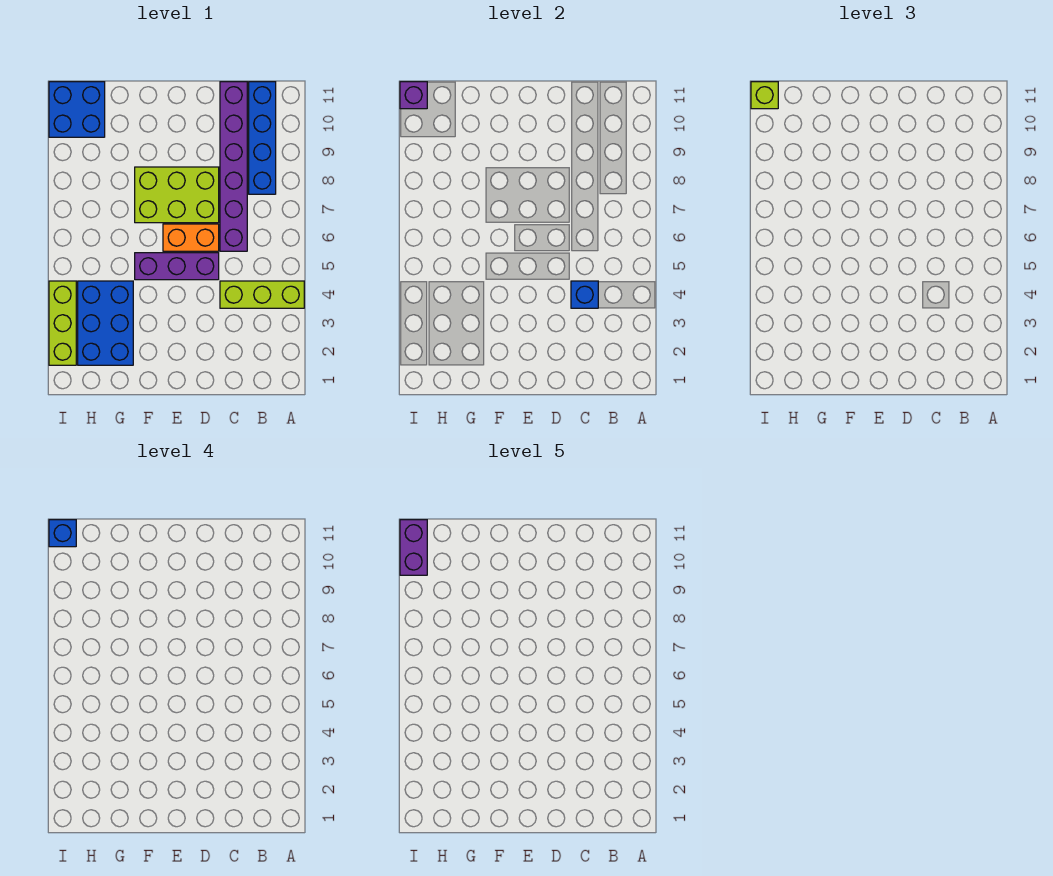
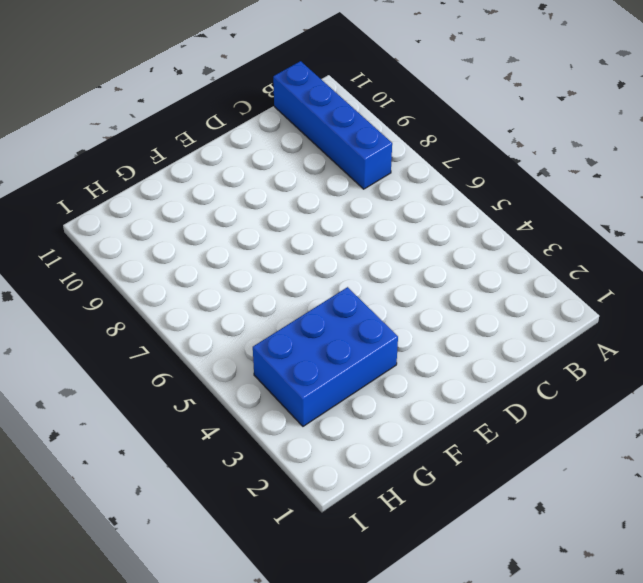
blue brick F3:H4 level 1 -> blue brick G2:H4 level 1
none -> lime brick A4:C4 level 1
none -> purple brick C6:C11 level 1
none -> purple brick D5:F5 level 1

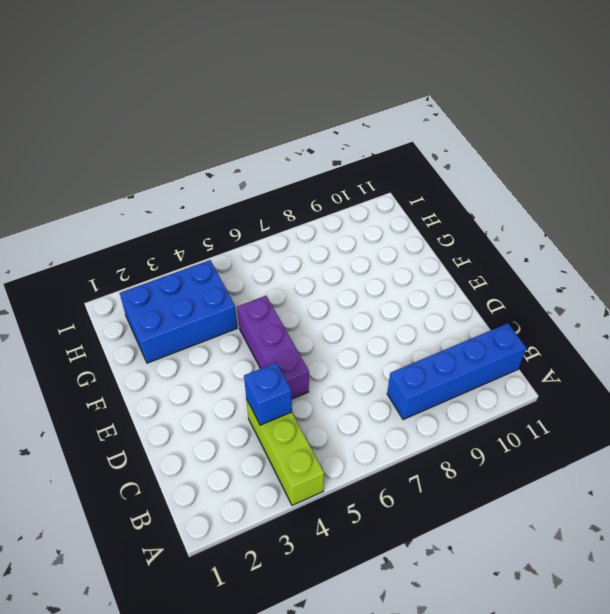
none -> purple brick C6:C11 level 1
none -> orange brick D6:E6 level 1
none -> lime brick D7:F8 level 1

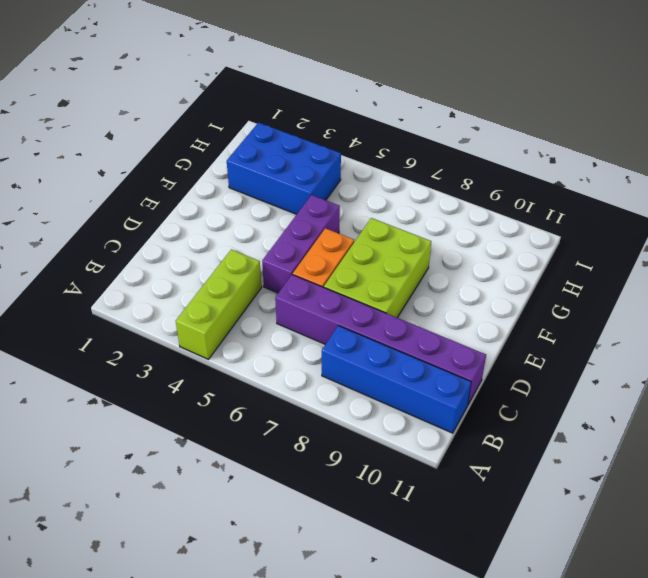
none -> blue brick H10:I11 level 1
none -> lime brick I2:I4 level 1
none -> blue brick C4 level 2

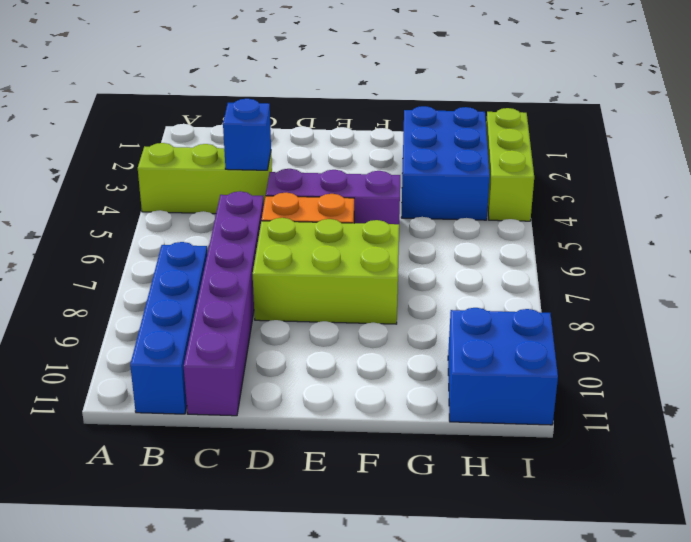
none -> purple brick I11 level 2
none -> lime brick I11 level 3
none -> blue brick I11 level 4

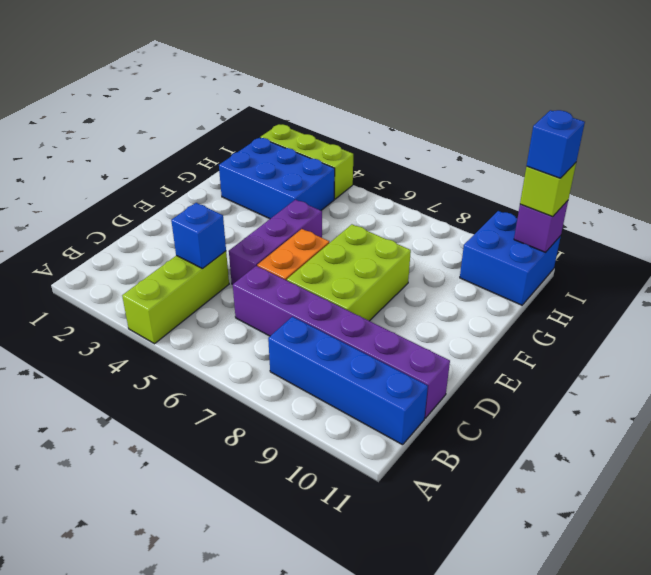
none -> purple brick I10:I11 level 5

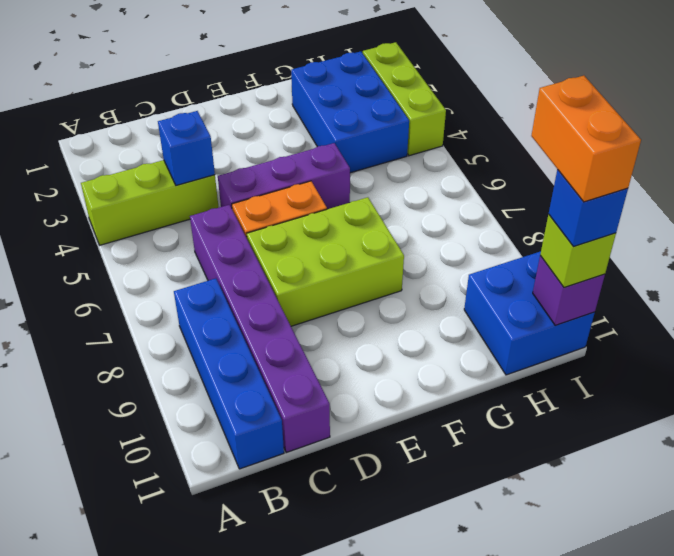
orange brick I10:I11 level 5 -> purple brick I10:I11 level 5

